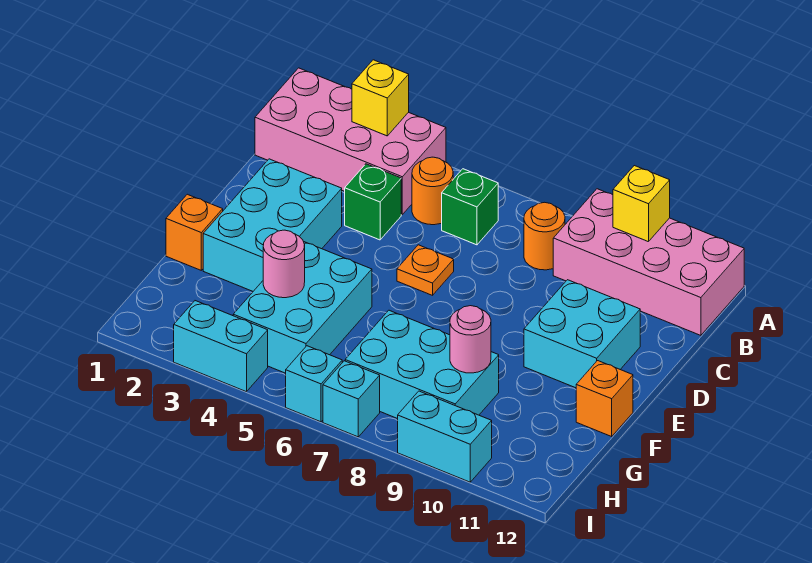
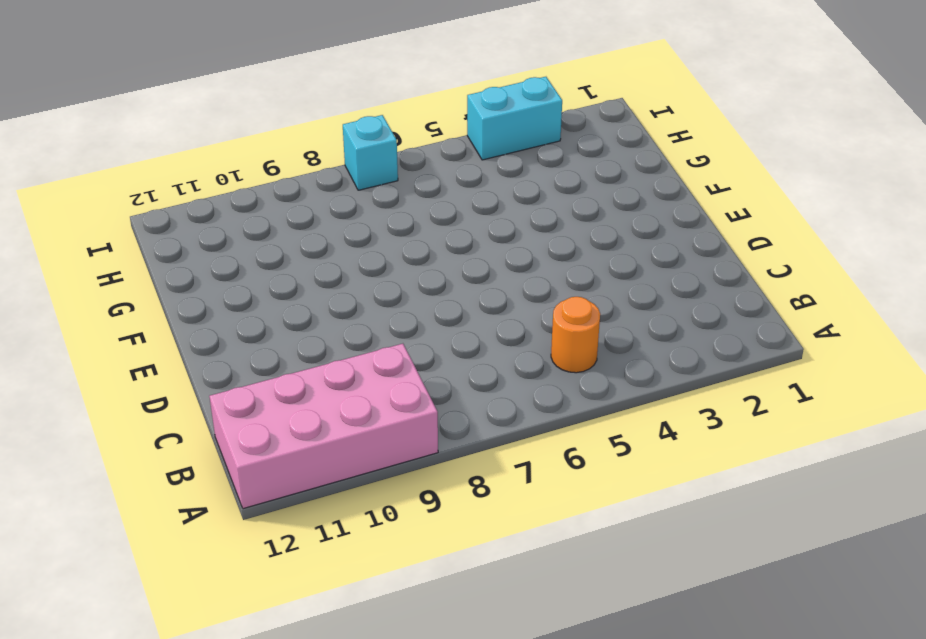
none -> pink brick A1:B4 level 1
none -> green brick B6 level 1
none -> orange round brick B8 level 1

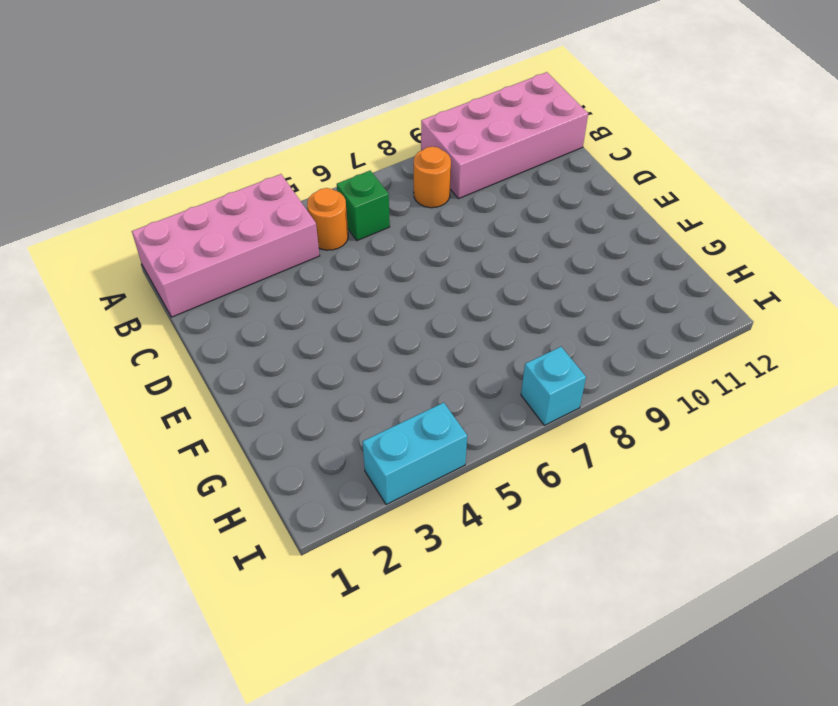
none -> green brick C4 level 1
none -> cyan brick D2:F3 level 1
none -> orange plate D6 level 1

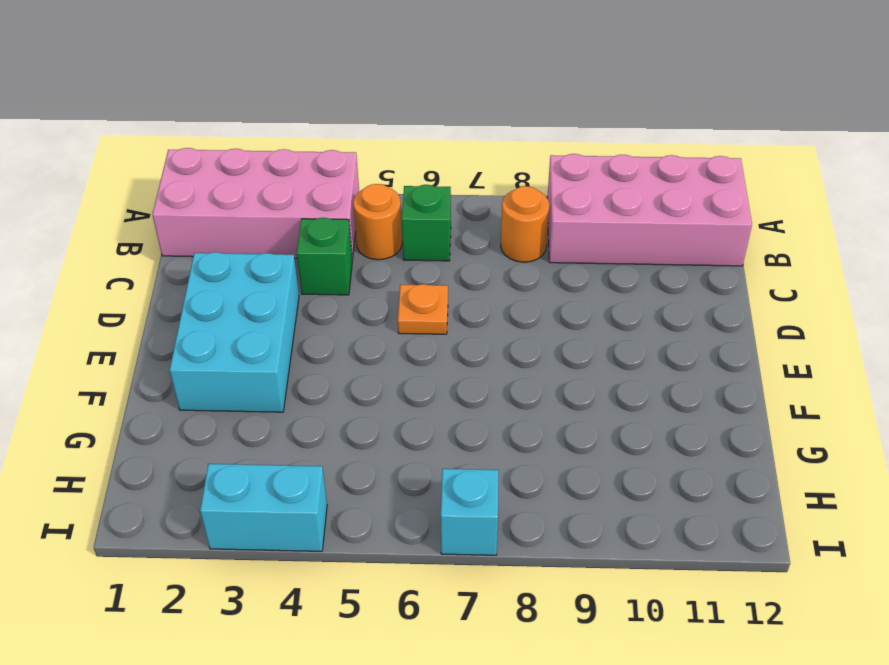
none -> cyan brick D10:E11 level 1
none -> orange brick F1 level 1
none -> cyan brick F4:H5 level 1

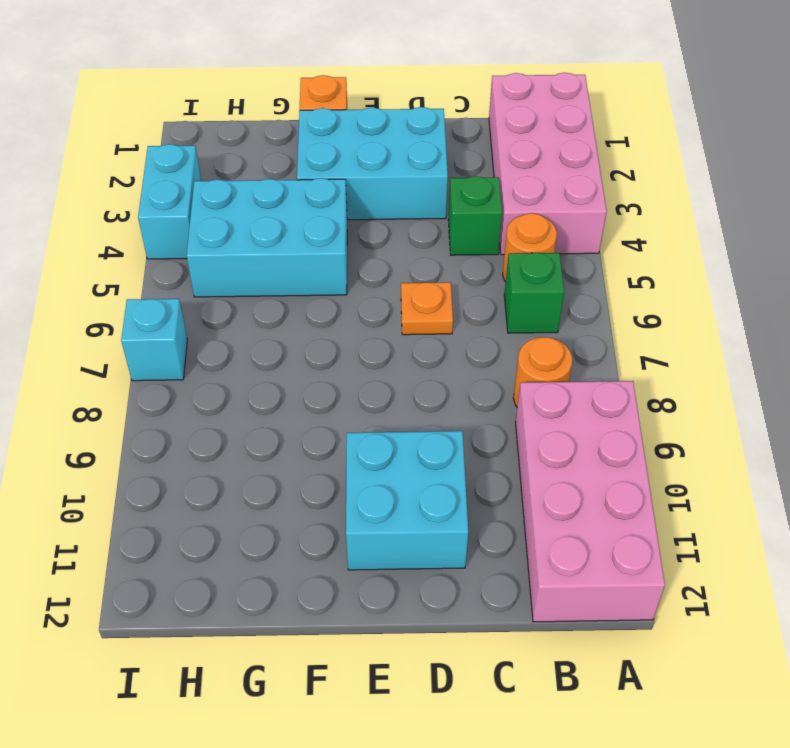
none -> orange brick F12 level 1
none -> cyan brick G7:H9 level 1
none -> cyan brick I6 level 1

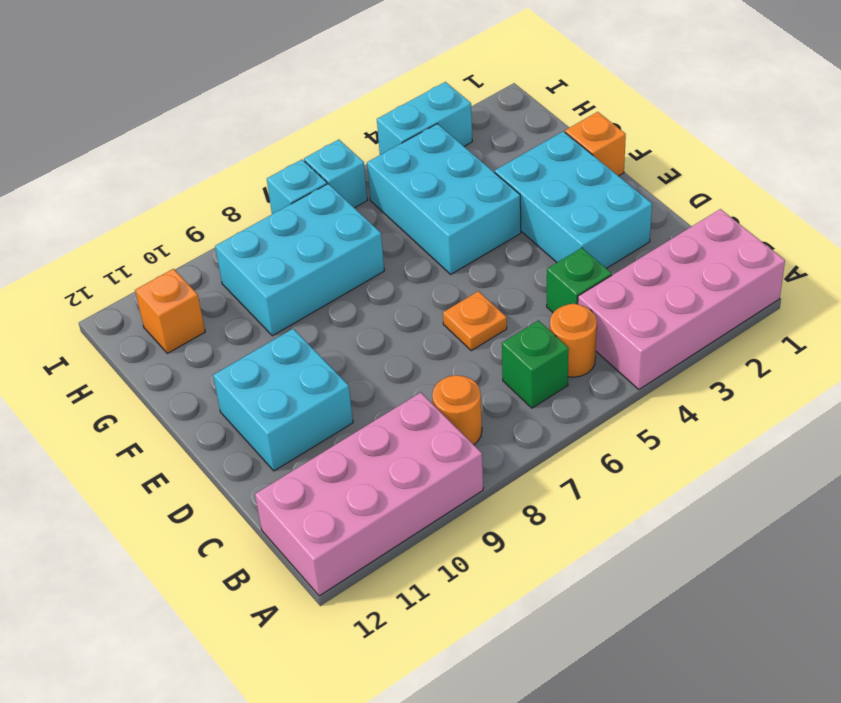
orange brick H11 level 1 -> orange brick F12 level 1
none -> cyan brick I9:I10 level 1
none -> yellow brick A3 level 2
none -> yellow brick A10 level 2

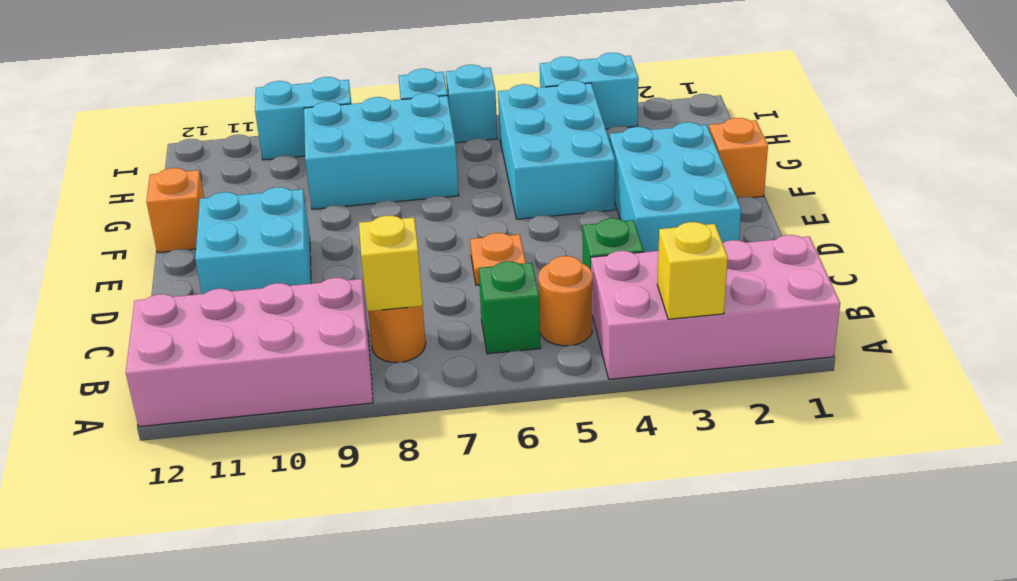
yellow brick B8 level 2 -> yellow brick A10 level 2
none -> pink round brick G4 level 2
none -> pink round brick G9 level 2

